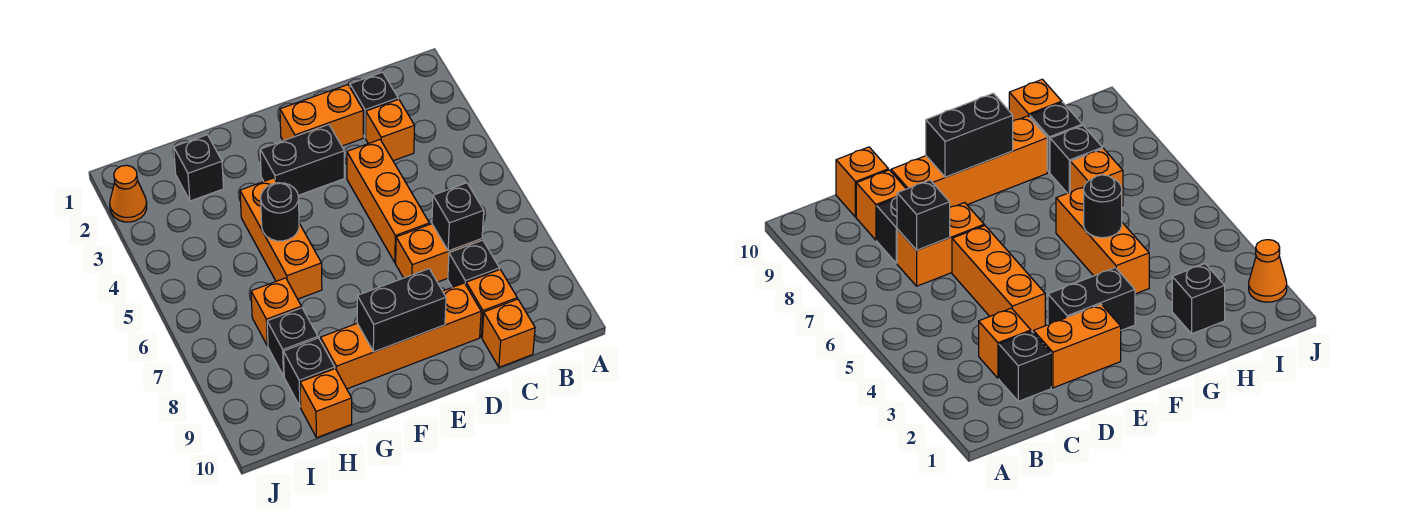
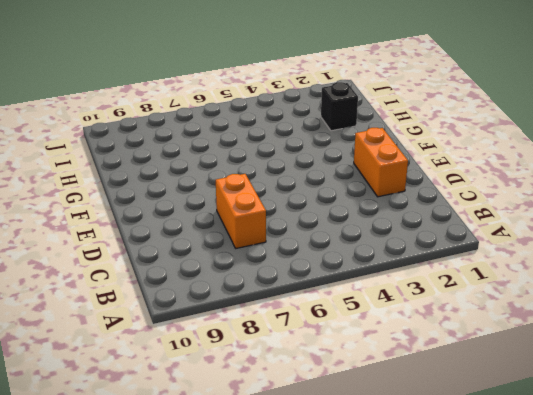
none -> black brick C2 level 1
none -> orange brick C3 level 1
none -> black brick C8 level 1

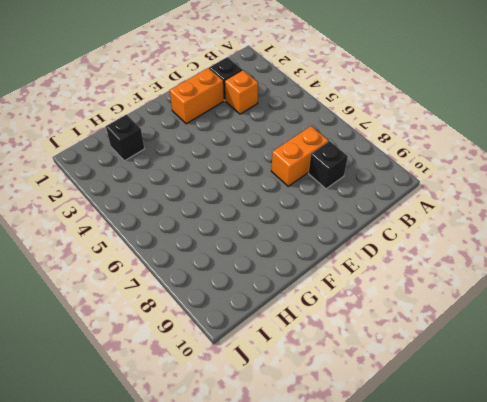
none -> orange brick C9 level 1
none -> orange brick C10 level 1
none -> orange brick D4:D6 level 1

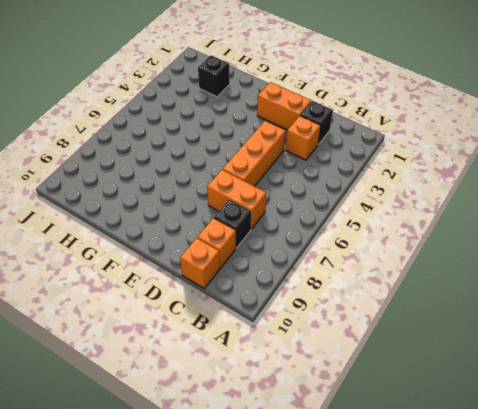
none -> orange brick D9:G9 level 1
none -> black brick E3:F3 level 1
none -> orange brick G4:G6 level 1

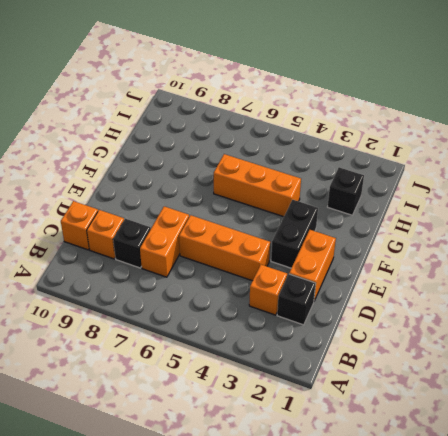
none -> orange brick D9:G9 level 1
none -> orange brick H7 level 1
none -> black brick H8 level 1

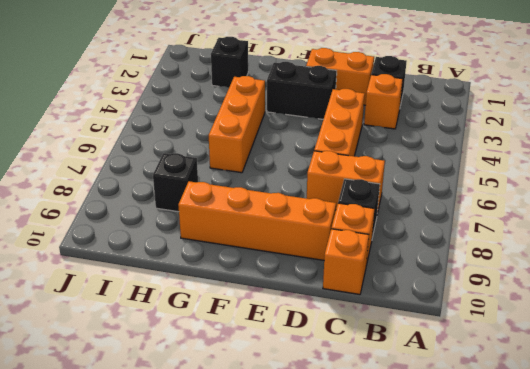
none -> orange brick H7 level 1
none -> black brick H9 level 1
none -> orange brick H10 level 1

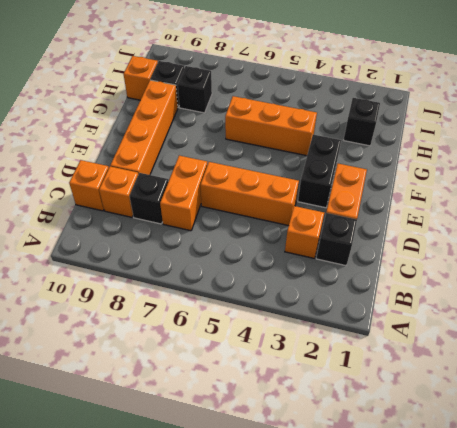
none -> orange brick H7 level 1
none -> orange cone J2 level 1
none -> black brick C7 level 2

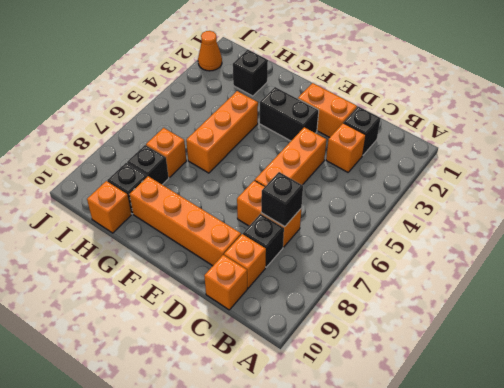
none -> black brick E9:F9 level 2
none -> black round brick G5 level 2

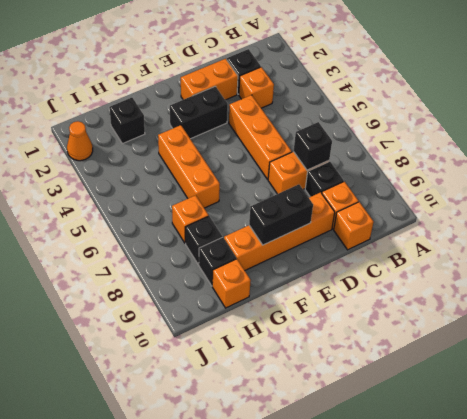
none -> black round brick G5 level 2

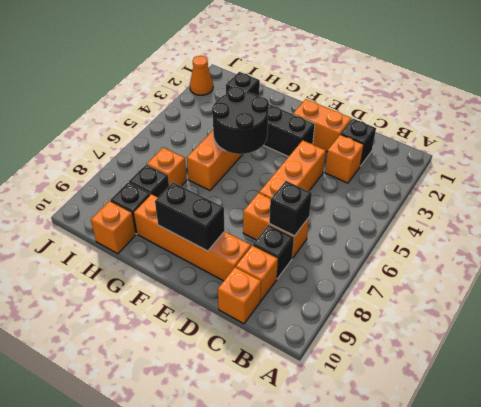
black round brick F4:G5 level 2 -> black round brick G5 level 2

